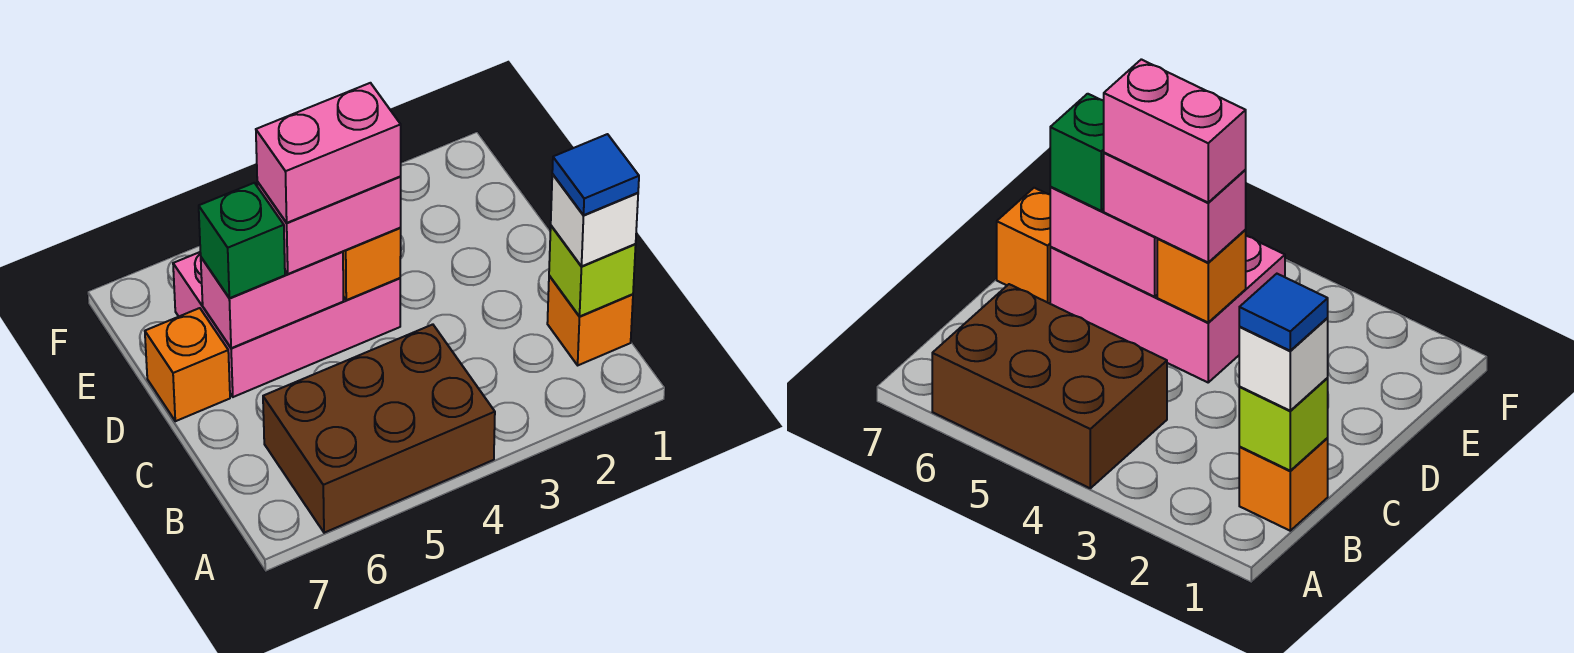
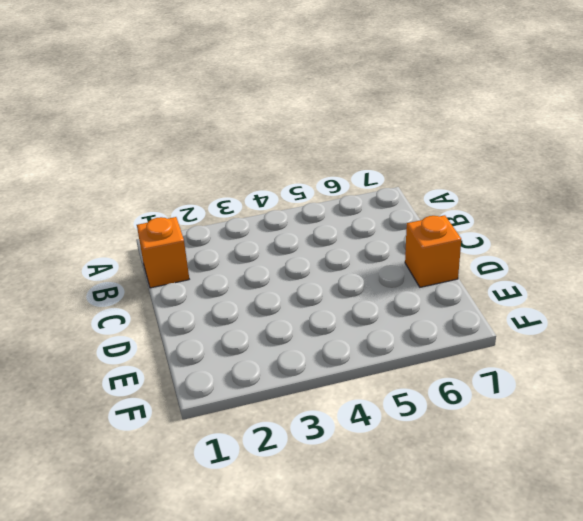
none -> brown brick A4:B6 level 1
none -> pink brick D4:E6 level 1
none -> lime brick B1 level 2

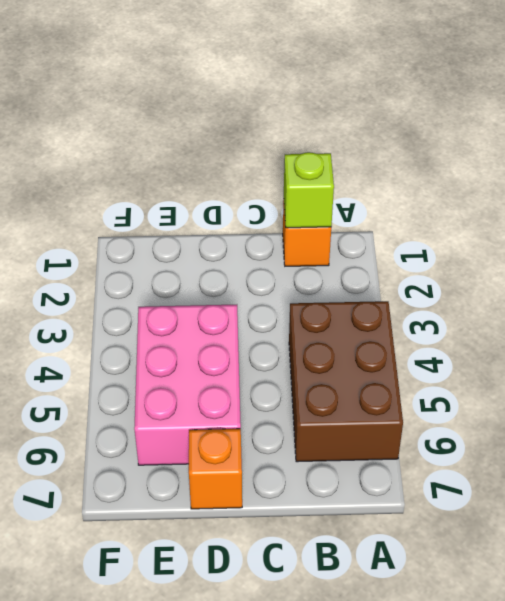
none -> orange brick D4 level 2
none -> pink brick D5:D6 level 2
none -> white brick B1 level 3

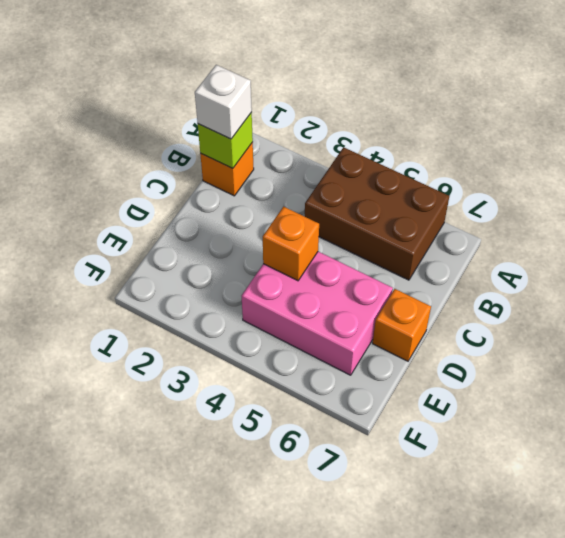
none -> pink brick D5:D6 level 2
none -> pink brick D4:D5 level 3
none -> green brick D6 level 3

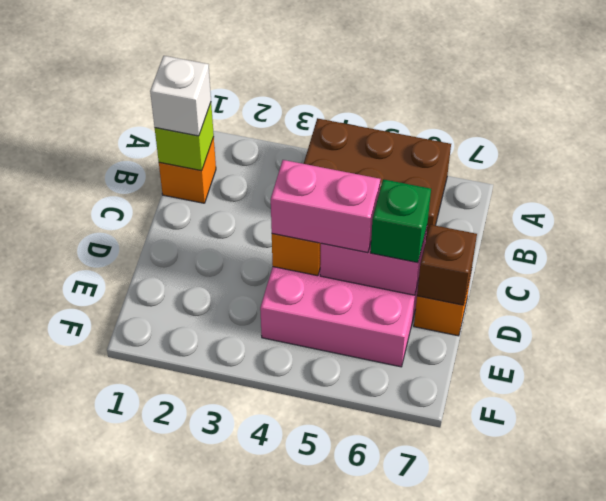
brown brick D7 level 2 -> none
none -> blue tile B1 level 4
none -> pink brick D4:D5 level 4

